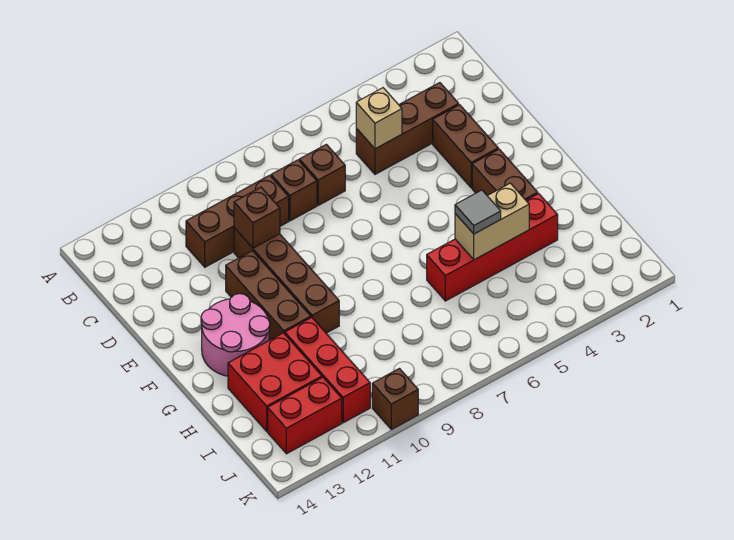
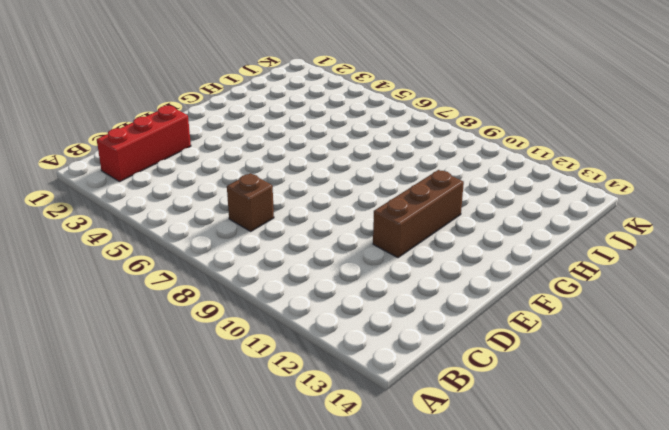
red brick B2:D2 level 1 -> red brick H11:J11 level 1
none -> brown brick C3:C5 level 1
none -> brown brick C8 level 1
none -> brown brick C9:C11 level 1

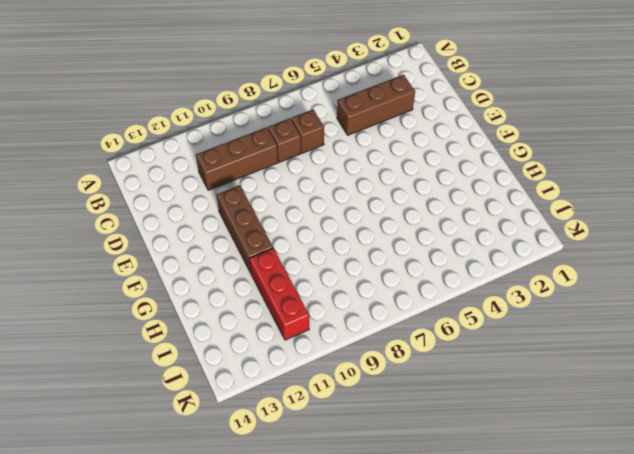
none -> brown brick D3:E3 level 1
none -> brown brick D10:G10 level 1
none -> brown brick F3:G3 level 1

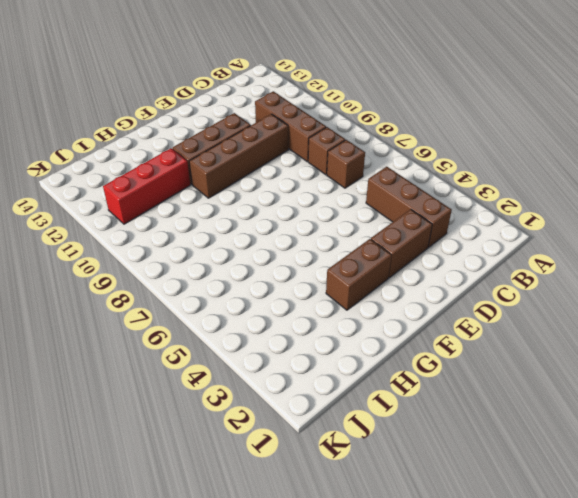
none -> pink round brick F12:G13 level 1
none -> red brick H3:H6 level 1
none -> red brick H12:I13 level 1

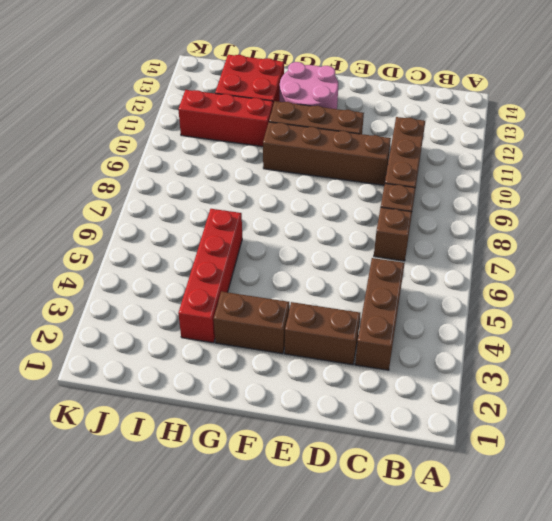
none -> red brick J12:J13 level 1
none -> brown brick K10 level 1
none -> tan brick C5 level 2

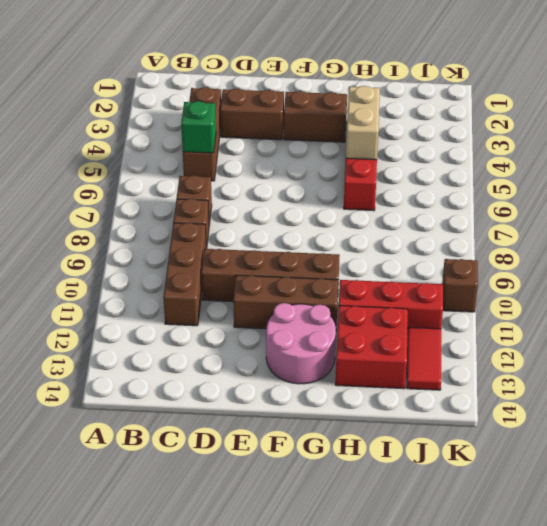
green brick C5 level 2 -> tan brick C5 level 2
red tile J12:J13 level 1 -> red brick J12:J13 level 1
none -> brown brick D10 level 2
none -> grey tile H5 level 3

